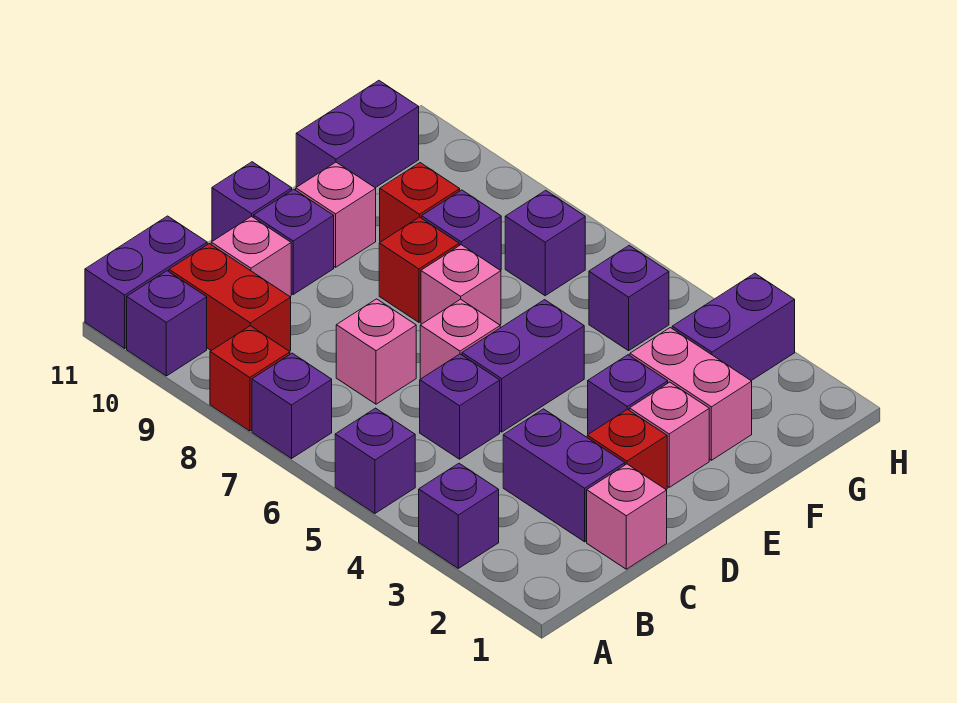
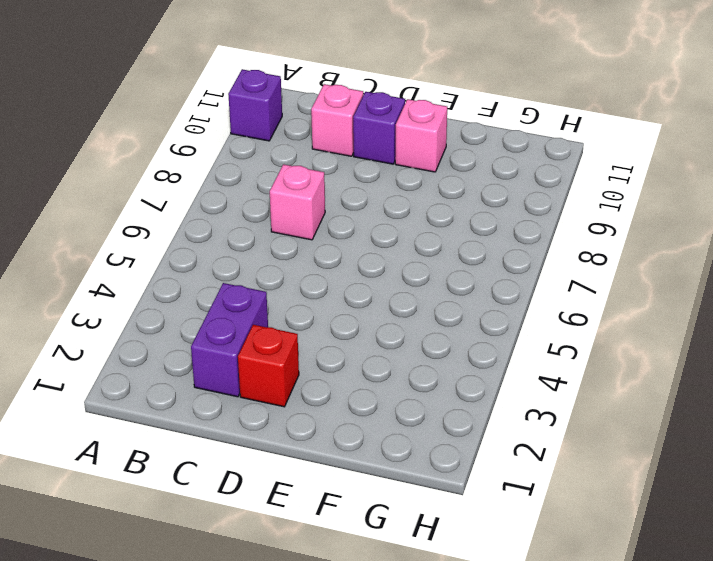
none -> purple brick A3 level 1
none -> purple brick A5 level 1
none -> purple brick A7 level 1

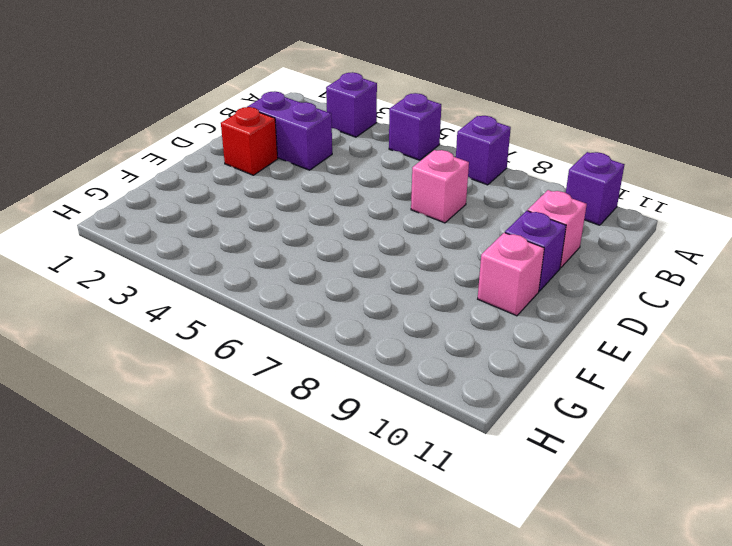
none -> red brick A8 level 1
none -> purple brick A11:B11 level 1
none -> red brick B9:B10 level 1

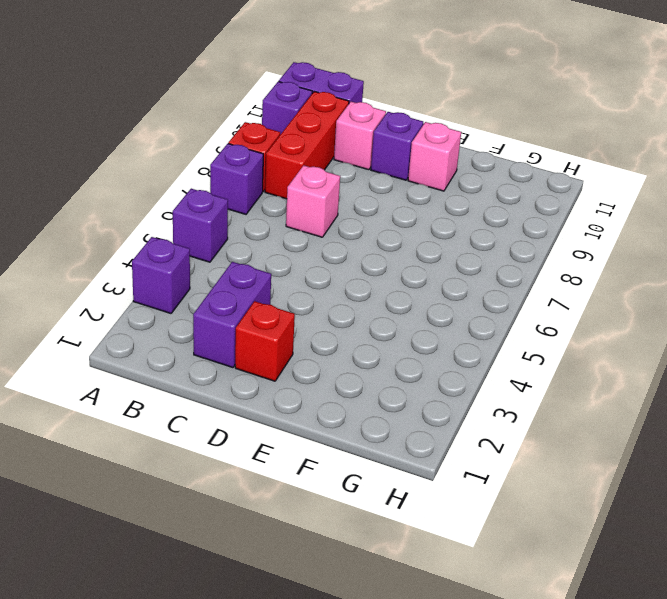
red brick B8:B10 level 1 -> red brick B9:B10 level 1
none -> pink brick C1 level 1
none -> purple brick C5 level 1
none -> purple brick D5:E5 level 1

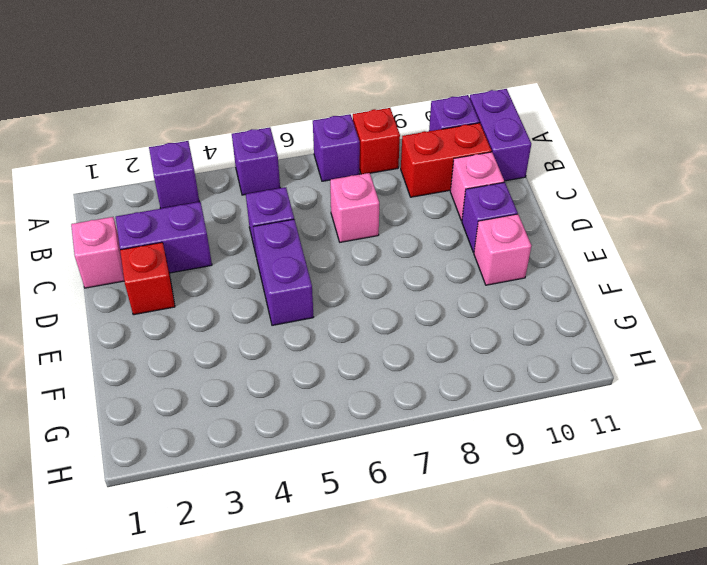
none -> pink brick D6 level 1
none -> purple brick D11 level 1
none -> pink brick E2 level 1

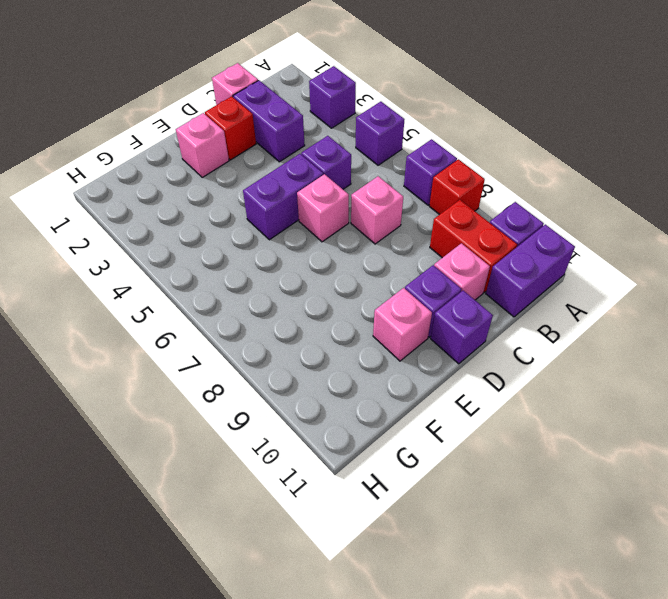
none -> purple brick E3 level 1
none -> pink brick E7 level 1
none -> red brick E8 level 1

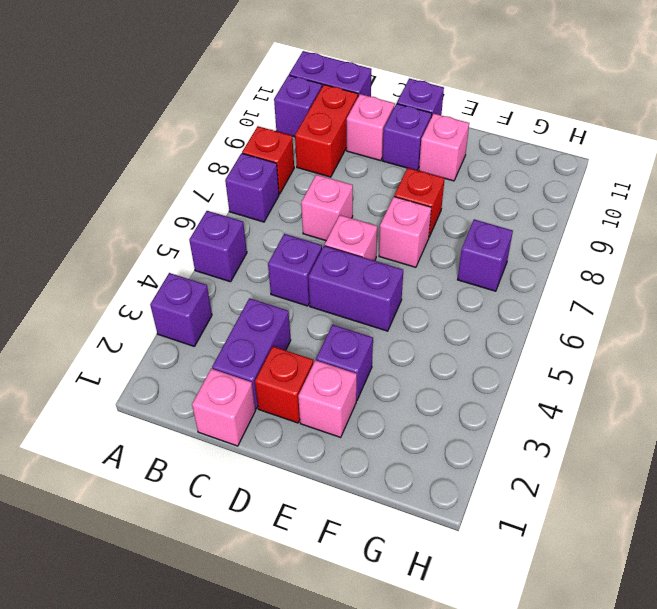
none -> pink brick F2:F3 level 1
none -> purple brick F8 level 1
none -> red brick F9 level 1

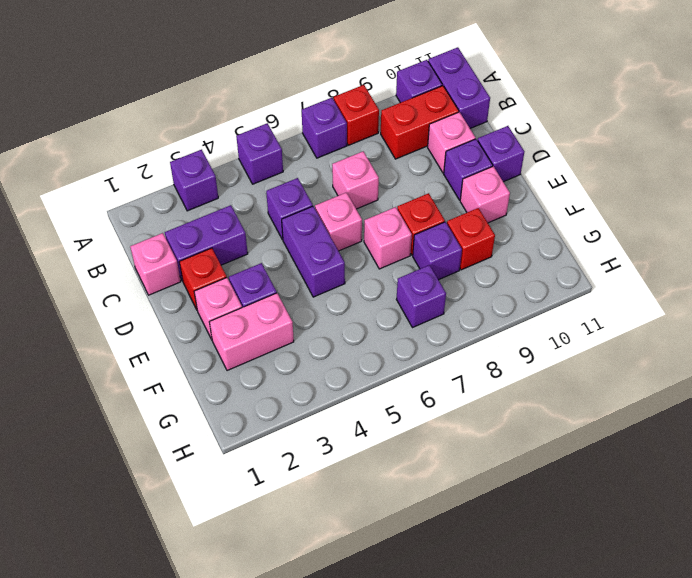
none -> purple brick F11:G11 level 1
none -> purple brick G3:H3 level 1
none -> purple brick G5 level 1

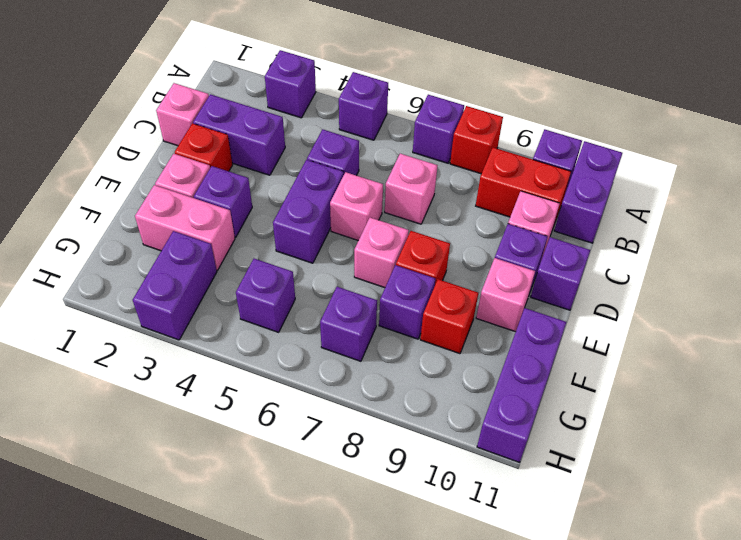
purple brick F11:H11 level 1 -> purple brick F11:G11 level 1

